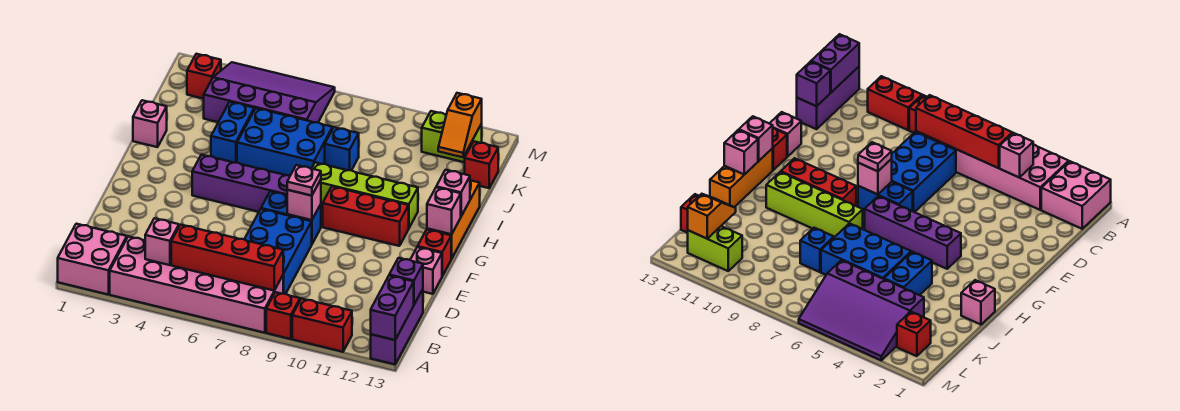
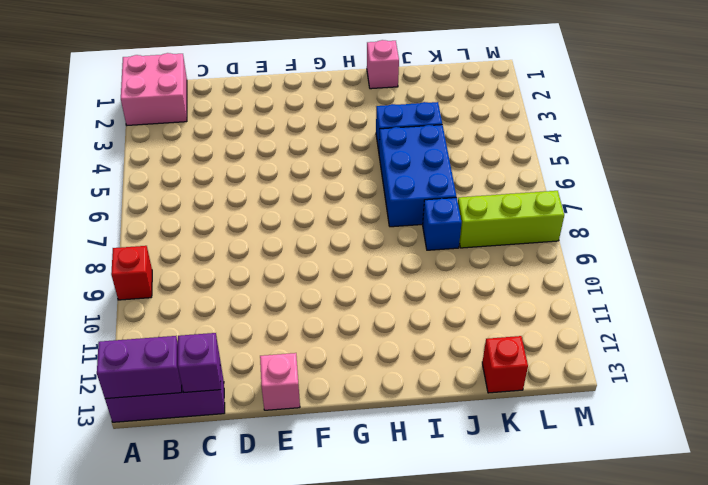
lime brick K8:M8 level 1 -> none
none -> pink brick A3:B8 level 1
none -> red brick A10:A11 level 1
none -> blue brick C7:E8 level 1
none -> blue brick F7:F8 level 1

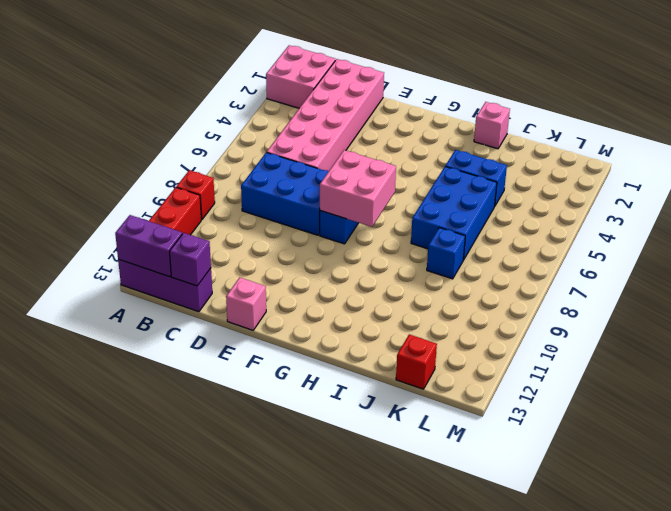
pink brick C1:D6 level 1 -> pink brick A3:B8 level 1
pink brick F7:G8 level 2 -> pink brick F8 level 2
none -> red brick F13 level 1
none -> purple brick G4:G7 level 1
none -> red brick G9:G11 level 1
none -> orange brick G13:I13 level 1

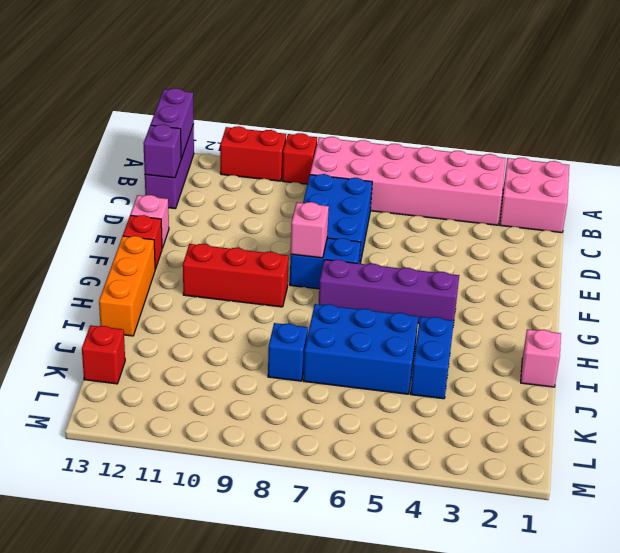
none -> lime brick H8:H11 level 1
none -> purple slope K3:M6 level 1 top K
none -> red brick L2 level 1
none -> lime brick L11:L12 level 1

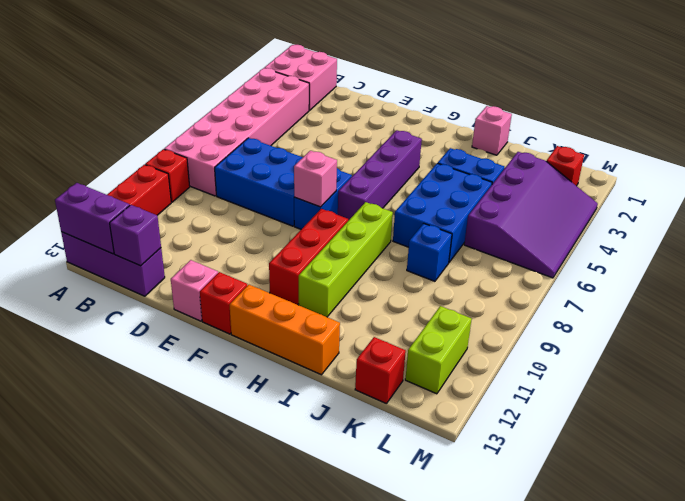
none -> pink brick B4 level 2
none -> red brick B5:B8 level 2
none -> pink brick G13 level 2
none -> pink brick H13 level 2

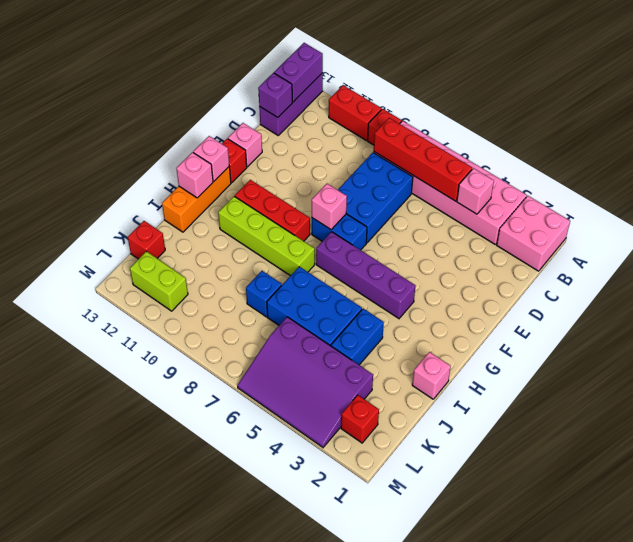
none -> orange slope K12:L12 level 2 top L
none -> pink plate F8 level 3

